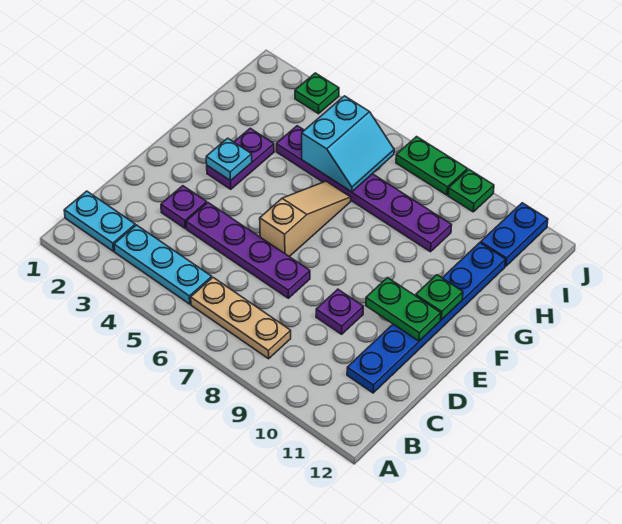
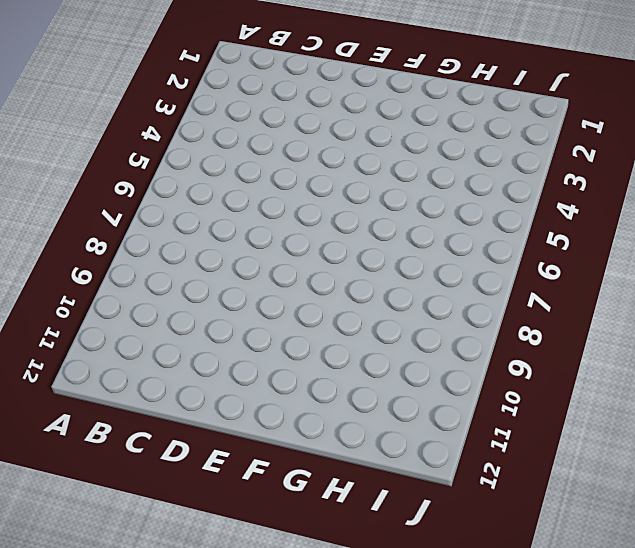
none -> cyan plate B1:B2 level 1
none -> cyan plate B3:B5 level 1
none -> tan plate B6:B8 level 1

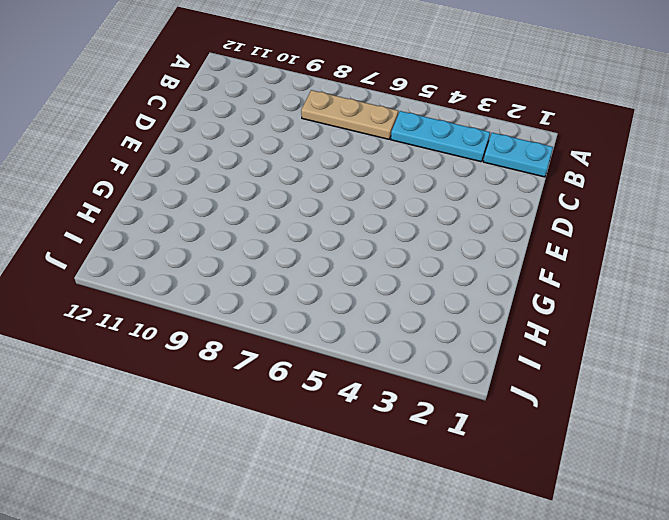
none -> blue plate C11:H11 level 1
none -> purple plate D3 level 1
none -> purple plate D4:D7 level 1

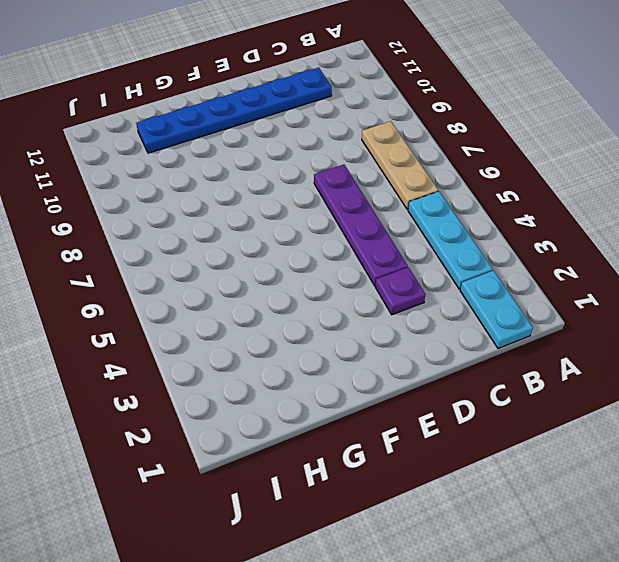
none -> purple plate D9 level 1
none -> tan slope E6:G6 level 1 top E
none -> purple plate F3:G3 level 1

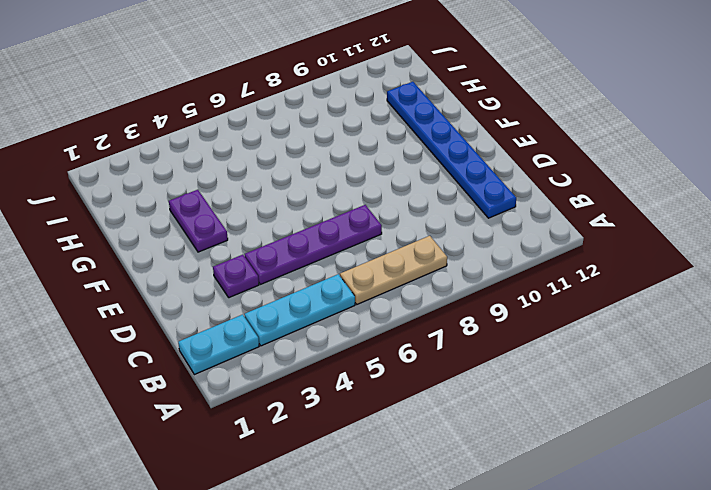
none -> purple plate D9 level 1
none -> tan slope E6:G6 level 1 top E
none -> purple plate H4:H9 level 1

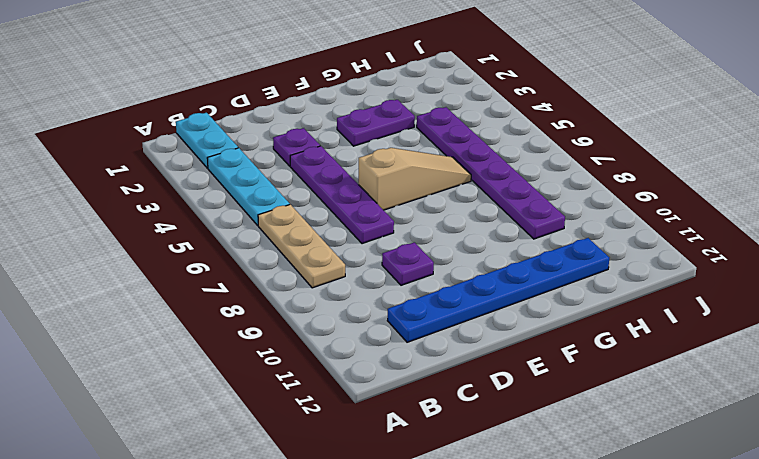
none -> blue plate I11:J11 level 1
none -> green plate J3 level 1
none -> green plate J7:J8 level 1

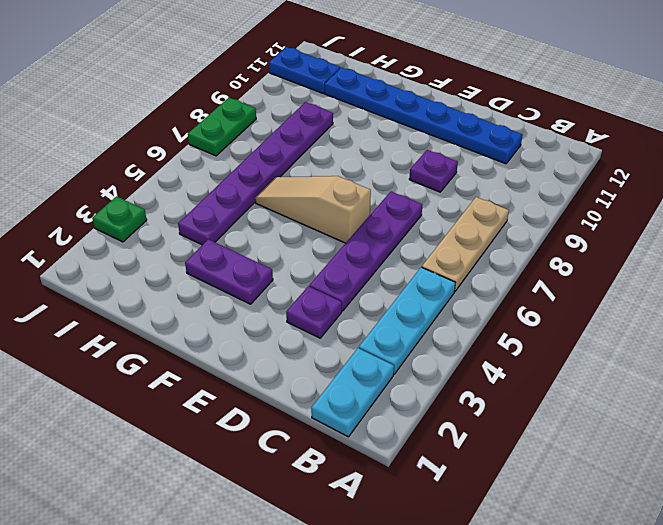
none -> green plate J9 level 1
none -> green plate E10:E11 level 2
none -> cyan plate F3 level 2

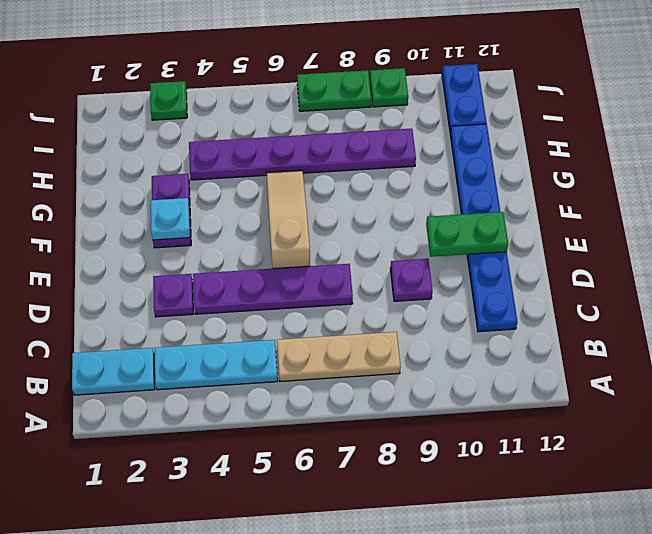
none -> green plate F11 level 2
none -> cyan slope H5:I6 level 2 top 5

